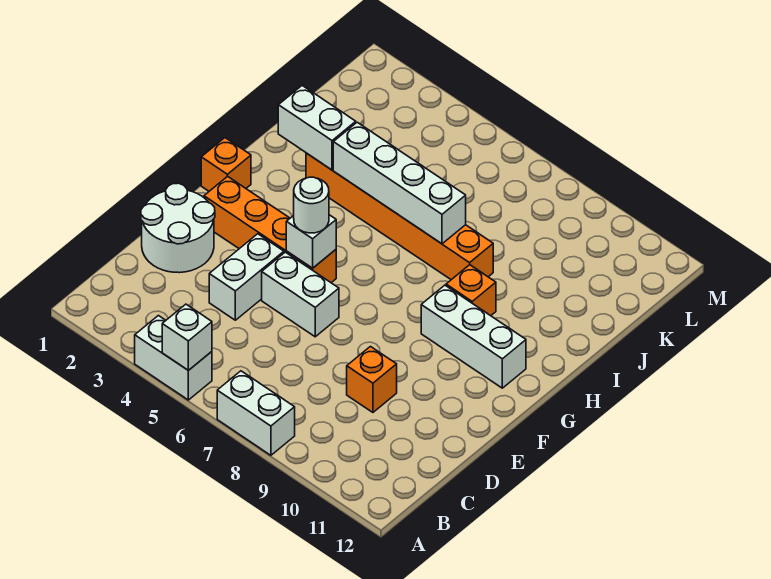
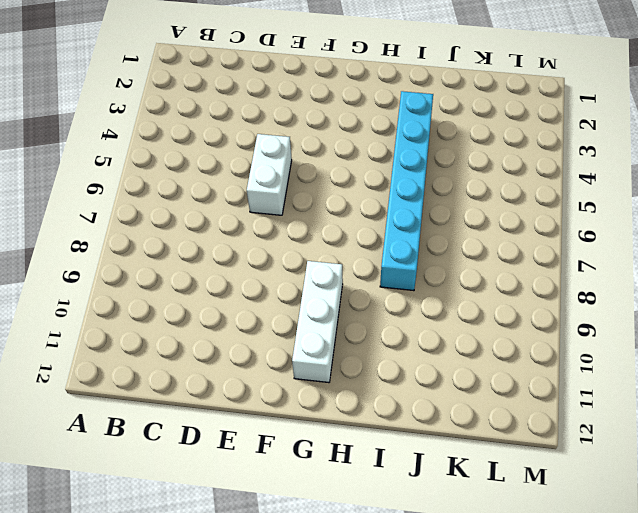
cyan brick I3:I8 level 1 -> orange brick I3:I8 level 1
none -> white brick A4:A5 level 1
none -> white brick A7:A8 level 1
none -> white round brick D1:E2 level 1

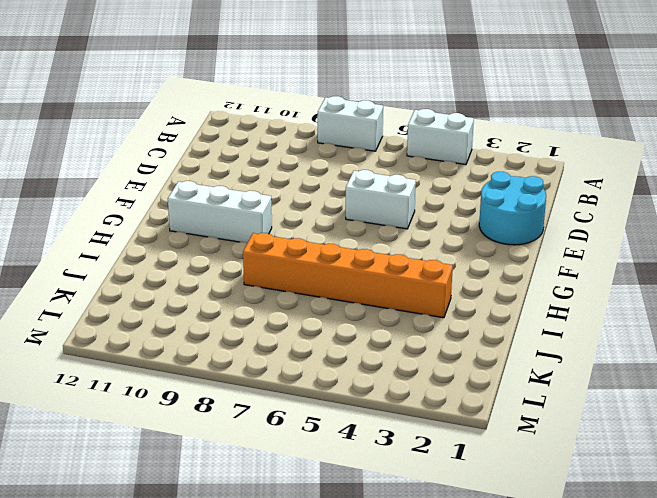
cyan round brick D1:E2 level 1 -> white round brick D1:E2 level 1
none -> white brick D4:E4 level 1
none -> orange brick D9 level 1
none -> orange brick F2:F5 level 1

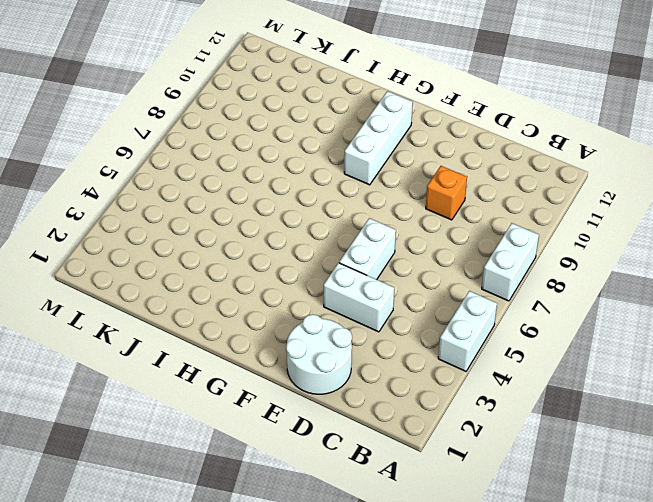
none -> orange brick F2:F5 level 1
none -> orange brick G1 level 1
none -> orange brick H9 level 1

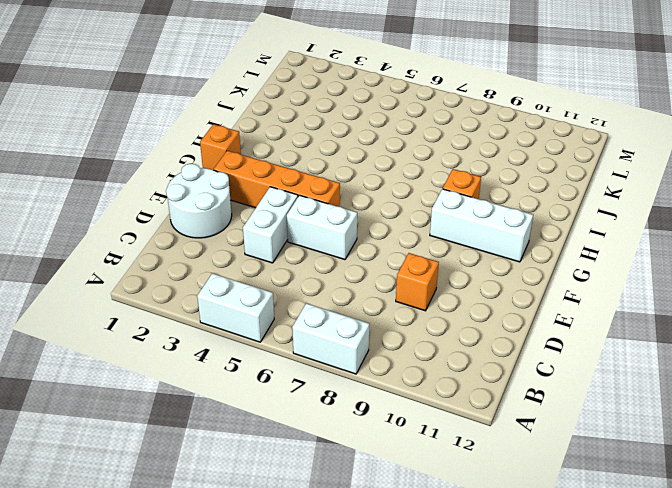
none -> orange brick I3:I8 level 1
none -> white brick A5 level 2
none -> white brick F5 level 2

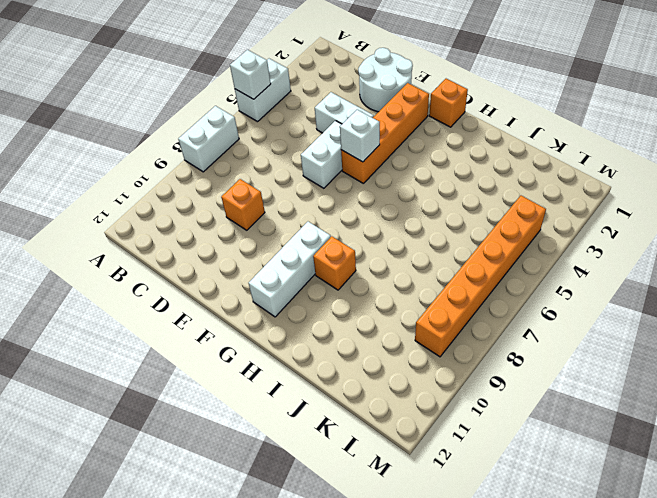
orange brick L4:L9 level 1 -> orange brick I3:I8 level 1
none -> white brick I2:I3 level 2
none -> white brick I4:I7 level 2
none -> white round brick F5 level 3

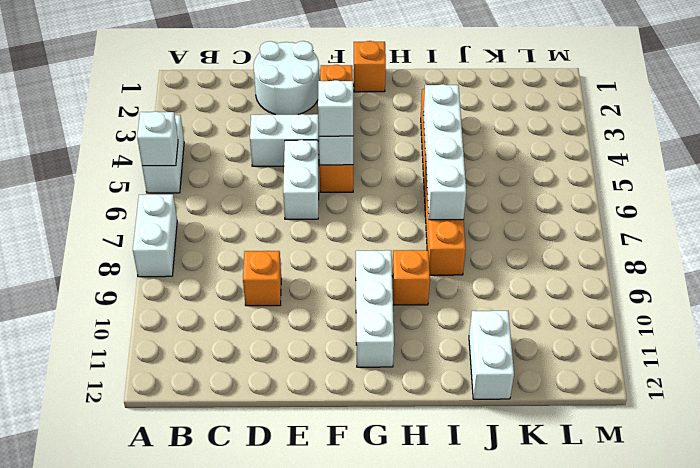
white brick F5 level 3 -> white round brick F5 level 3
white brick J11:J12 level 1 -> white brick I2:I3 level 2

